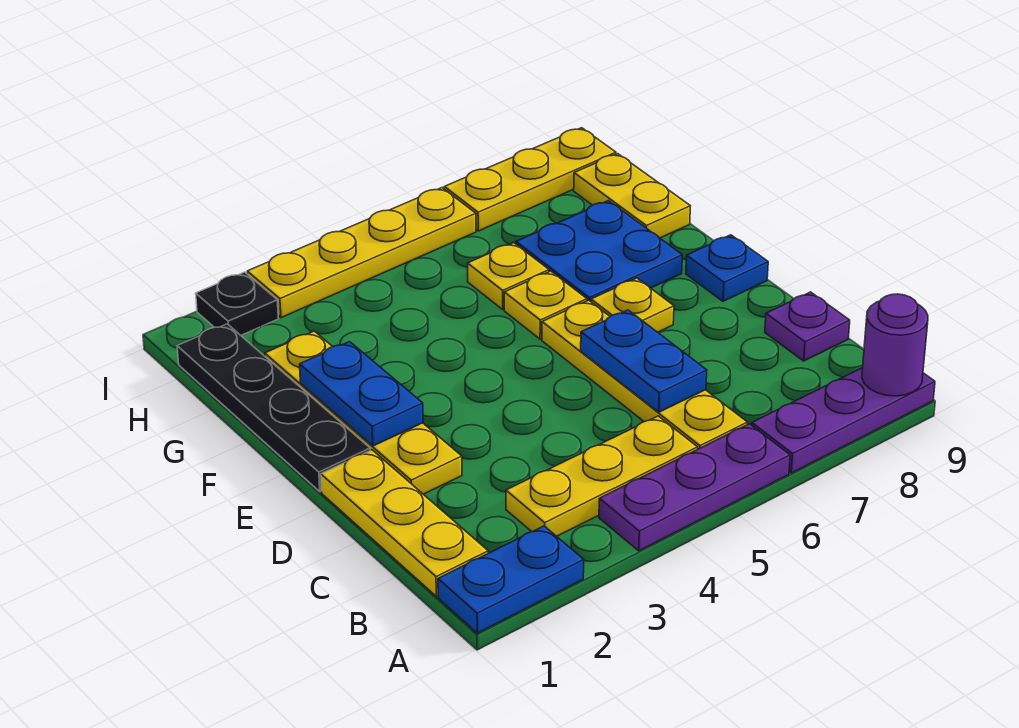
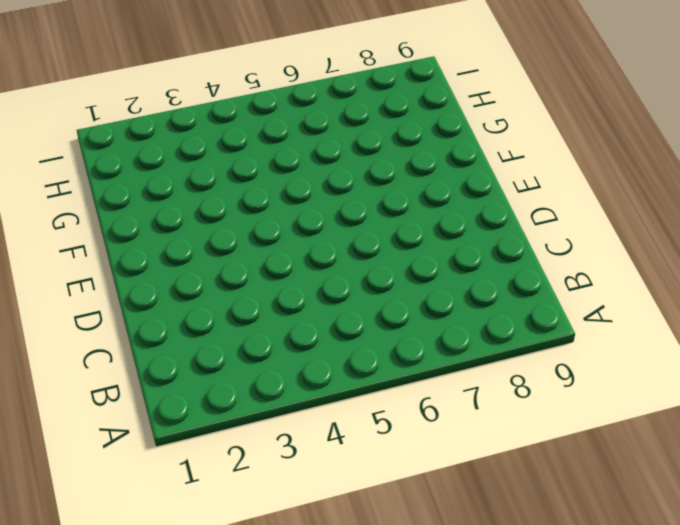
none -> blue plate A1:A2 level 1
none -> purple plate A4:A6 level 1
none -> purple plate A7:A9 level 1

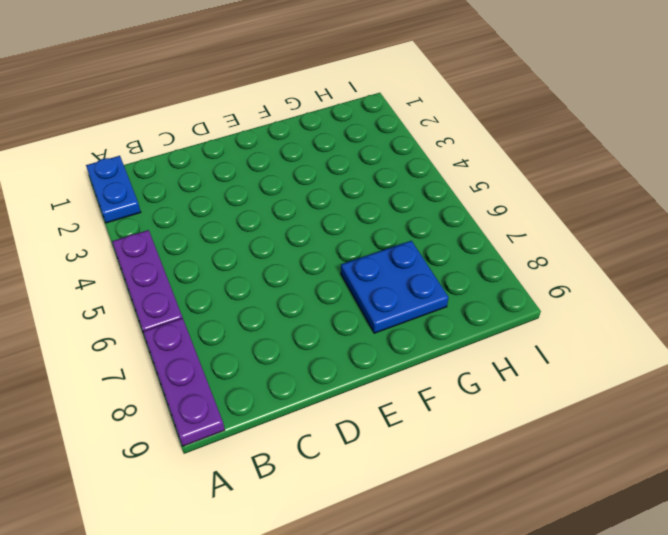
none -> yellow plate B1:D1 level 1
none -> yellow plate B3:B5 level 1
none -> yellow plate B6:E6 level 1

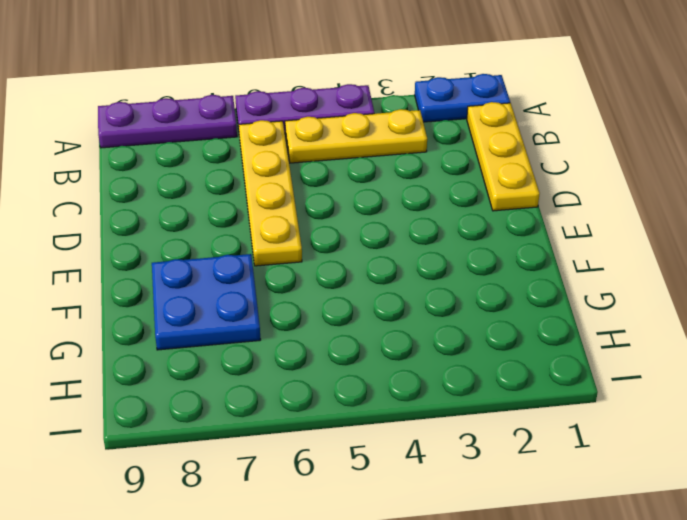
none -> purple plate C9 level 1
none -> yellow plate D2:G2 level 1
none -> black plate E1:H1 level 1

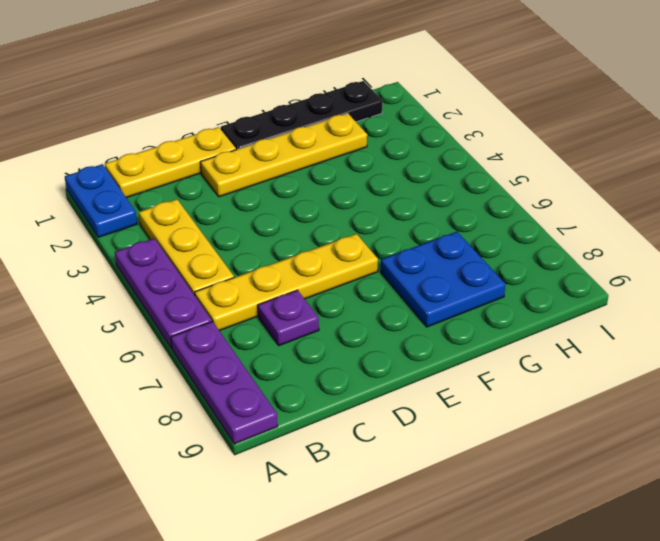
purple plate C7 level 1 -> purple plate C9 level 1
none -> yellow plate E7 level 1
none -> blue plate E9 level 1
none -> yellow plate F6 level 1

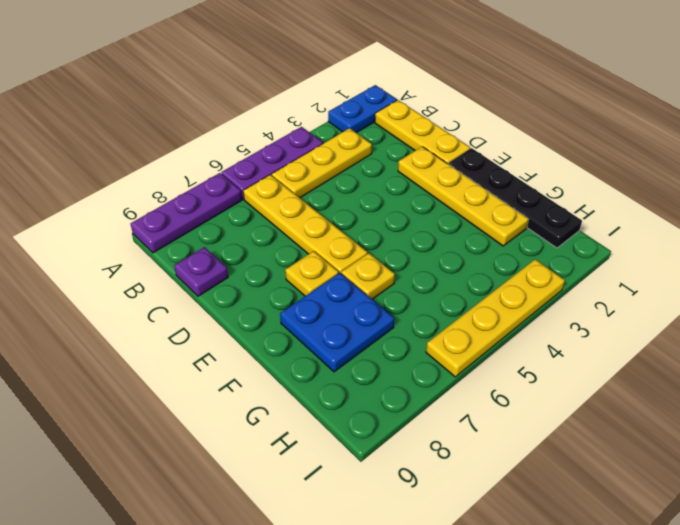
none -> blue plate E9 level 1
none -> yellow plate G6 level 1
none -> yellow plate G9:H9 level 1

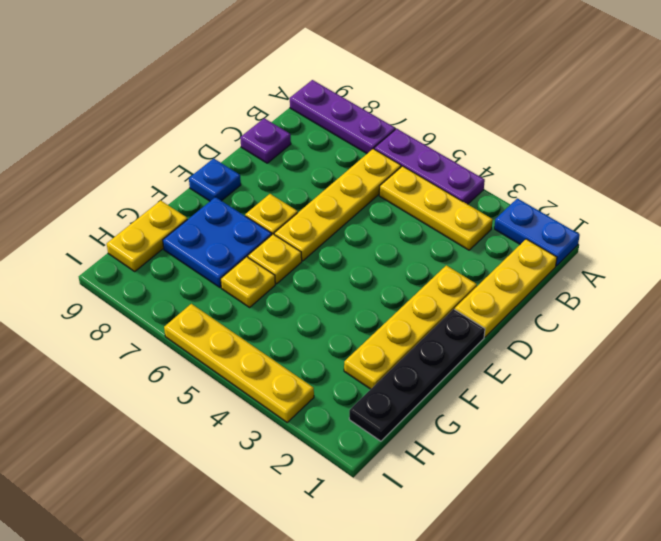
none -> black plate I2 level 1
none -> yellow plate I7:I9 level 1
none -> purple round brick A9 level 2

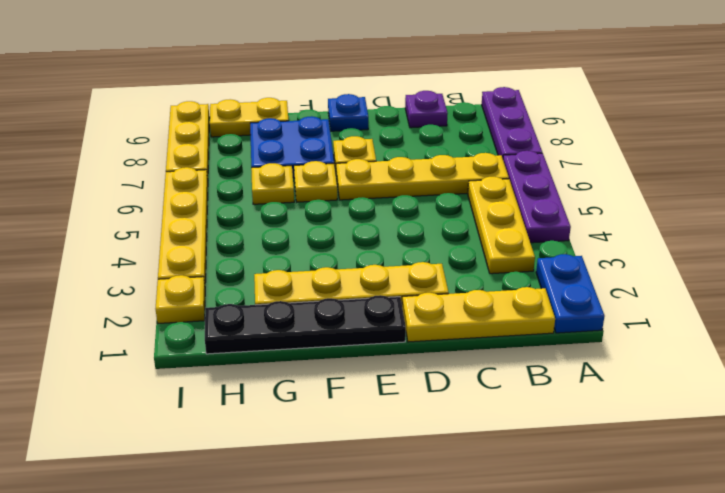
yellow plate I2 level 1 -> black plate I2 level 1
none -> purple round brick A9 level 2
none -> blue plate C6:D6 level 2
none -> blue plate E2:F2 level 2

